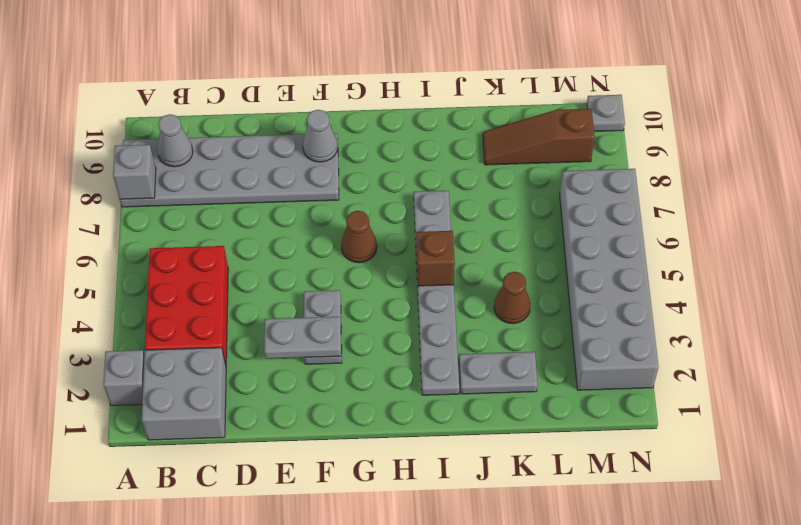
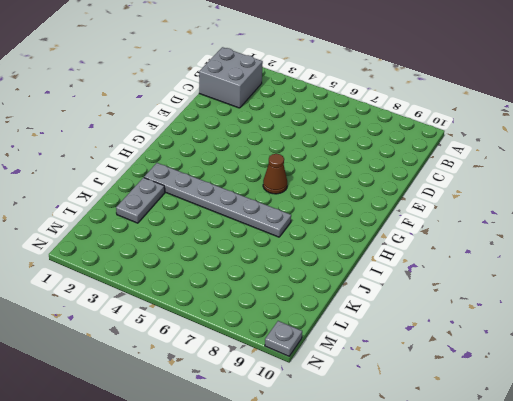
none -> grey brick A2 level 1
none -> grey plate A8:F9 level 1
none -> red brick B3:C5 level 1

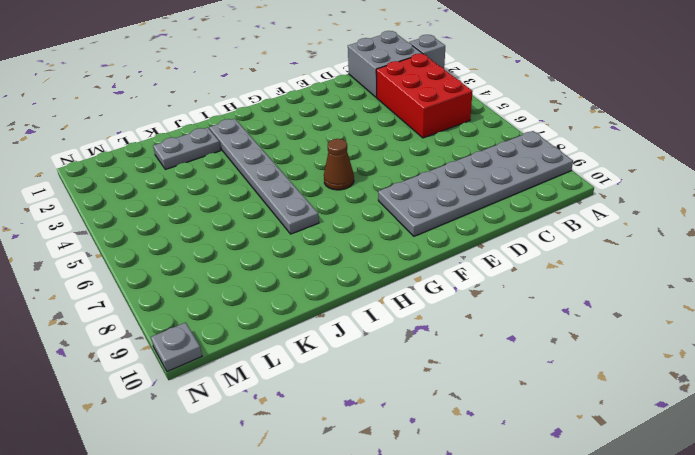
none -> grey plate F3:F4 level 1
none -> brown cone K4 level 1
none -> brown slope K9:M9 level 1 top M

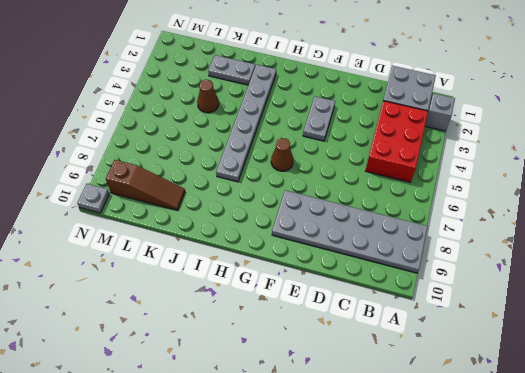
none -> grey brick M2:N7 level 1
none -> grey brick A8 level 2
none -> grey cone B9 level 2

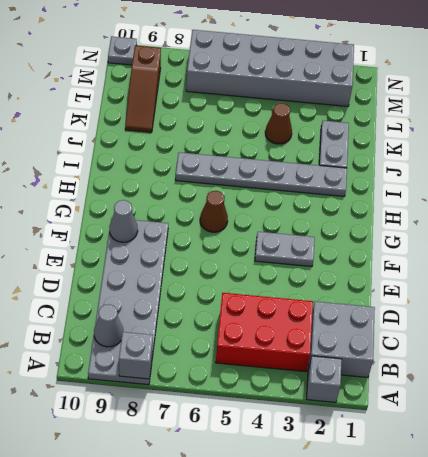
none -> grey plate E3:F3 level 2
none -> brown brick I5 level 2

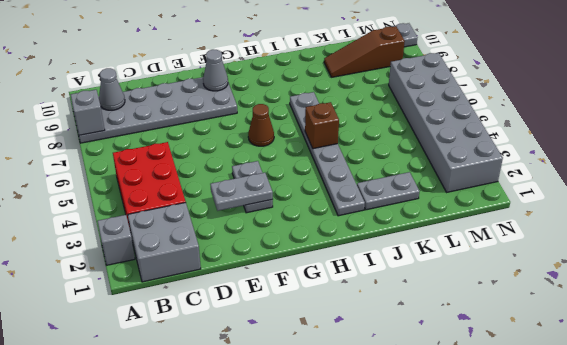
none -> brown cone K4 level 1

